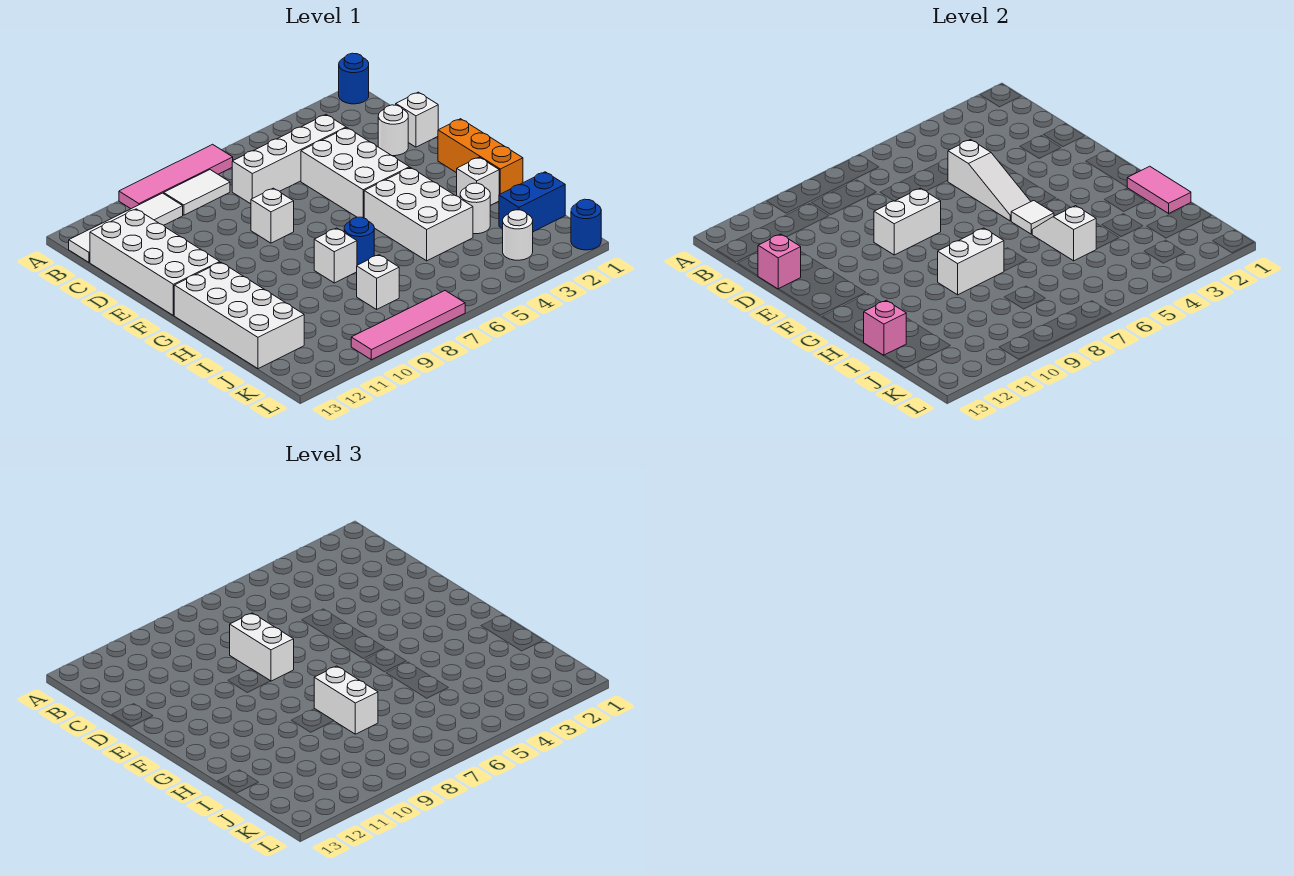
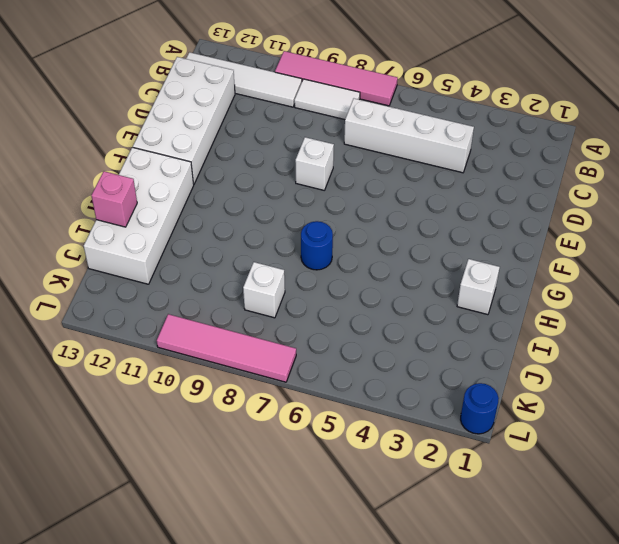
none -> blue round brick A1 level 1
none -> white brick D1 level 1
none -> white round brick D2 level 1
none -> white brick D4:F5 level 1

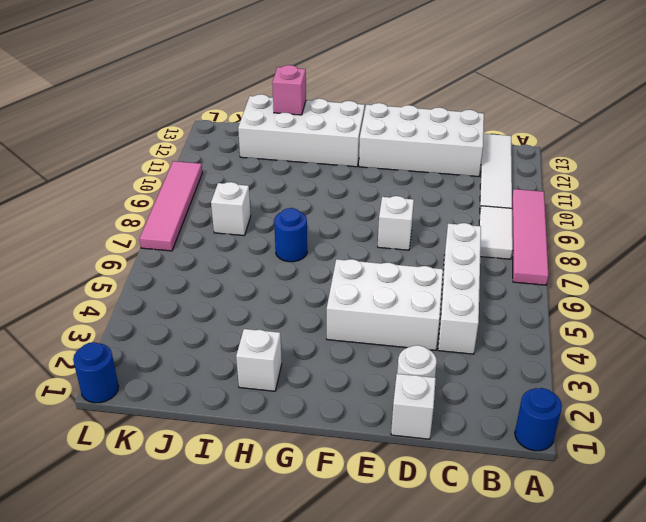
none -> orange brick F1:H1 level 1
none -> white brick G4:I5 level 1
none -> white brick H8 level 1
none -> white round brick I3 level 1

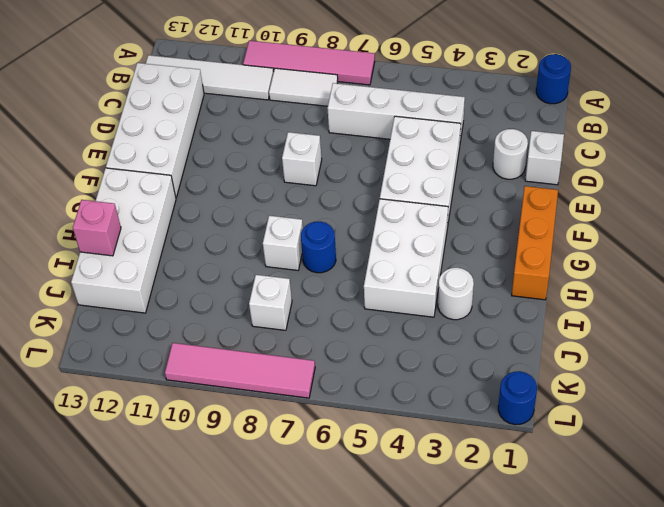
none -> white brick H2 level 1
none -> blue brick J1:J2 level 1
none -> white round brick K3 level 1
none -> white slope D5:F5 level 2 top D

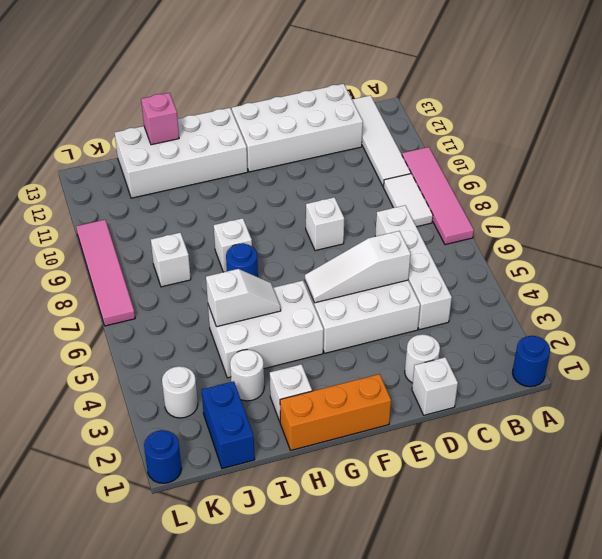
none -> pink brick D13 level 2
none -> white brick E8:E9 level 2
none -> white tile G5 level 2
none -> pink tile H1:I1 level 2

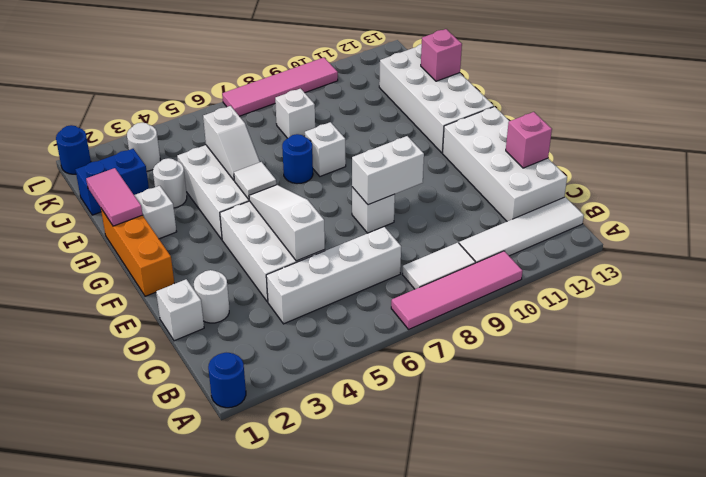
none -> white brick H8:H9 level 2
none -> white brick D8:E8 level 3
none -> white brick H8:I8 level 3

